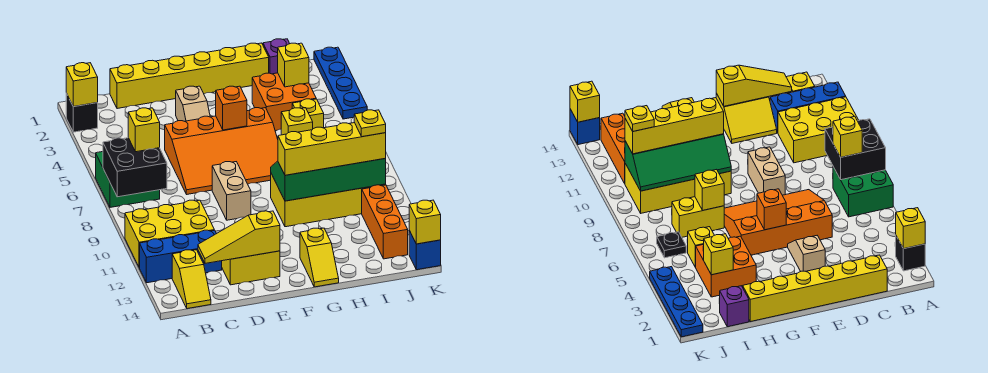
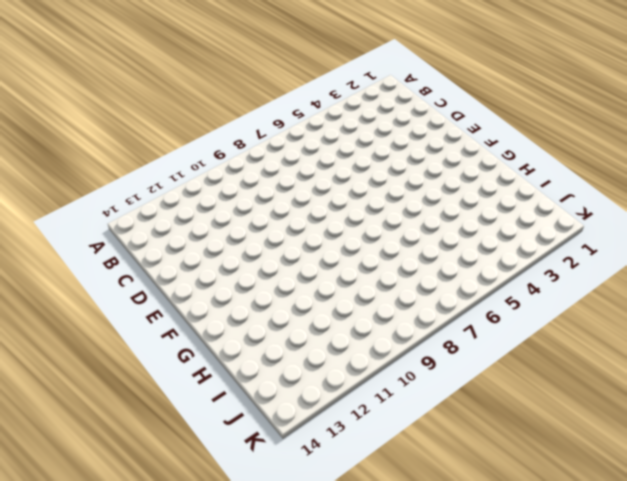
none -> black brick A2 level 1
none -> green brick A6:B7 level 1
none -> yellow brick A10:C11 level 1
none -> blue brick A12:C12 level 1

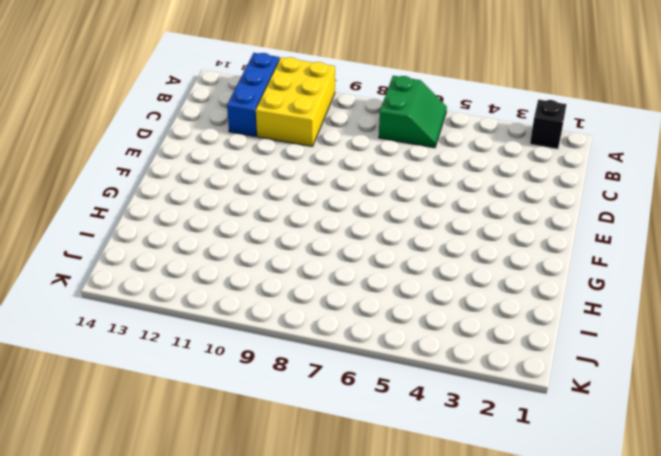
green slope A6:B7 level 1 top 7 -> green brick A6:B7 level 1
none -> yellow slope B13:B14 level 1 top 13
none -> yellow brick C1:H1 level 1
none -> orange slope D5:G7 level 1 top 5
none -> yellow slope D12:E13 level 1 top 13

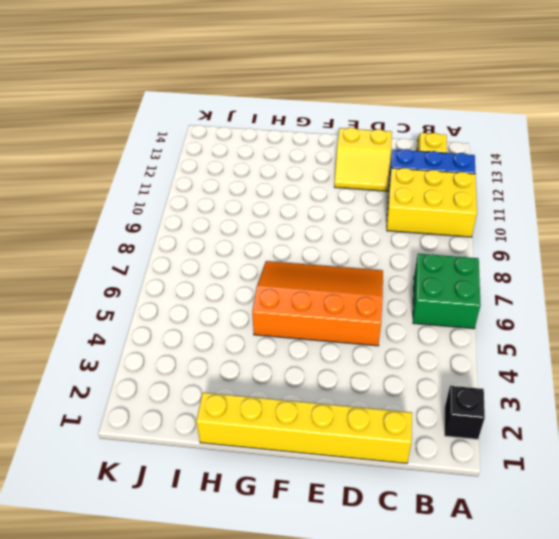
none -> tan slope E3:E4 level 1 top 3
none -> tan brick E8:E9 level 1
none -> yellow brick G9:J10 level 1
none -> yellow slope G13:G14 level 1 top 13

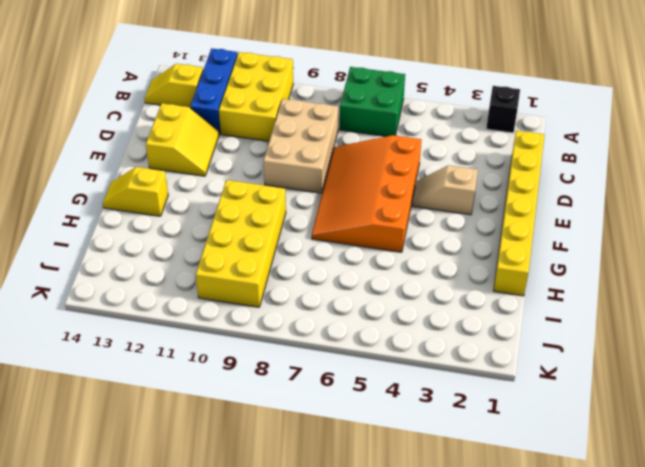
tan brick C8:E9 level 1 -> tan brick E8:E9 level 1
none -> orange brick H3:I4 level 1
none -> yellow brick H7:I7 level 1
none -> purple brick I1 level 1
none -> yellow brick I5 level 1

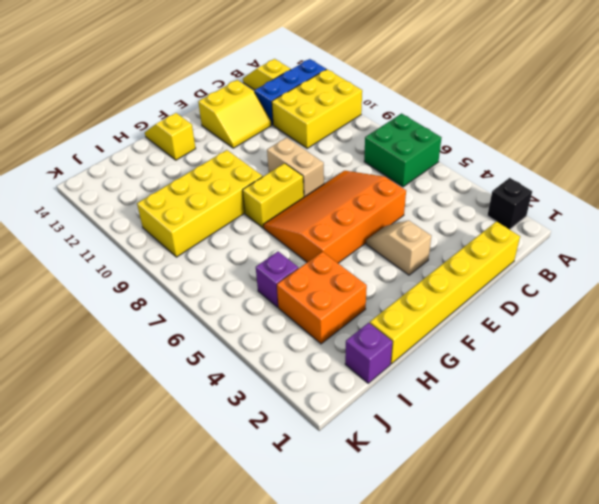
yellow brick F8:G8 level 1 -> yellow brick H7:I7 level 1
purple brick I5 level 1 -> yellow brick I5 level 1
none -> black plate J6 level 1
none -> orange brick J11:J13 level 1
none -> blue plate K1:K4 level 1
none -> blue brick K14 level 1

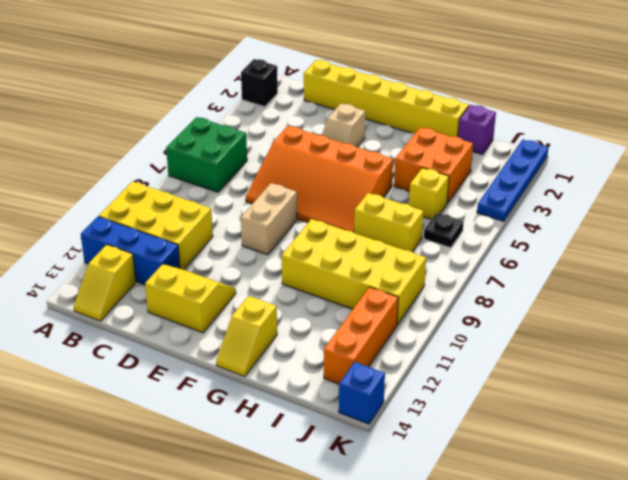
none -> yellow brick A2 level 2
none -> black brick A7:B8 level 2
none -> yellow slope C13:E13 level 2 top E
none -> orange brick F5 level 2

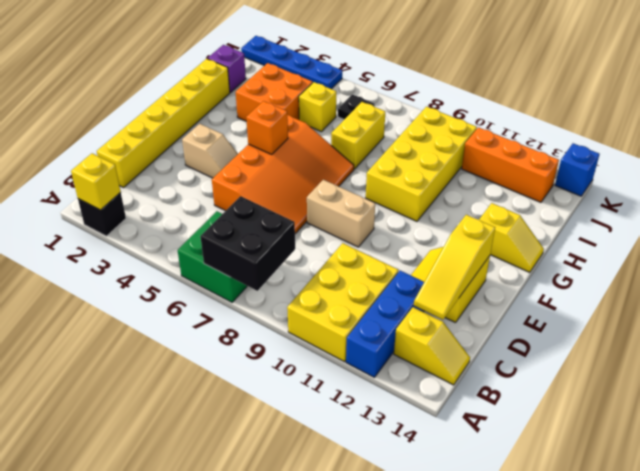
none -> green slope G9:J10 level 2 top 10
none -> yellow brick H7 level 2
none -> yellow brick I3 level 2
none -> yellow brick K14 level 2

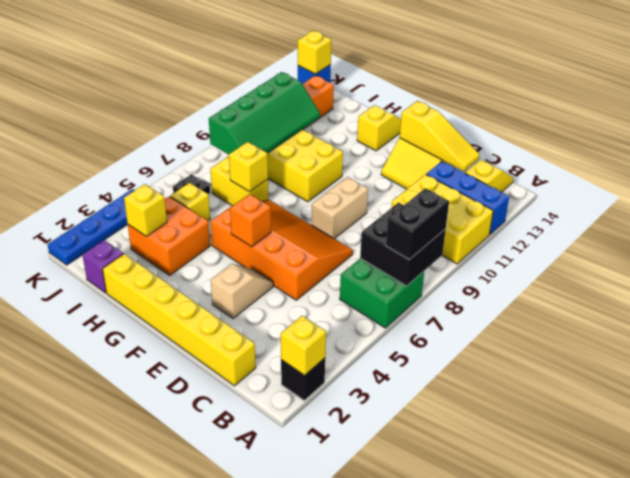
black brick A7:A8 level 3 -> none
green slope I8:J11 level 2 top J -> green slope G9:J10 level 2 top 10
none -> yellow brick B7 level 3
none -> yellow brick G10:J10 level 3
none -> yellow plate J10 level 4

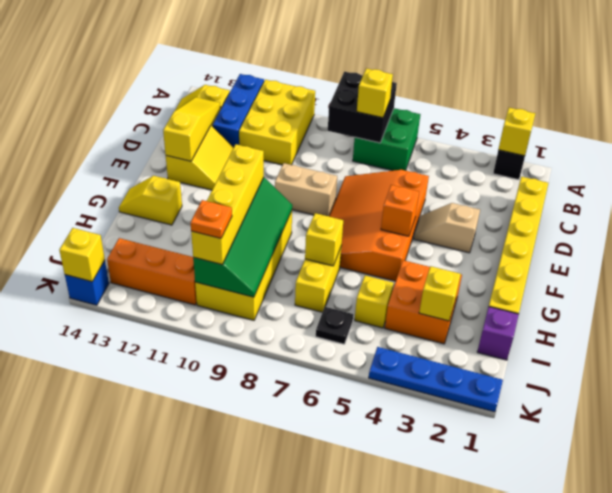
orange plate J10 level 4 -> yellow plate J10 level 4

